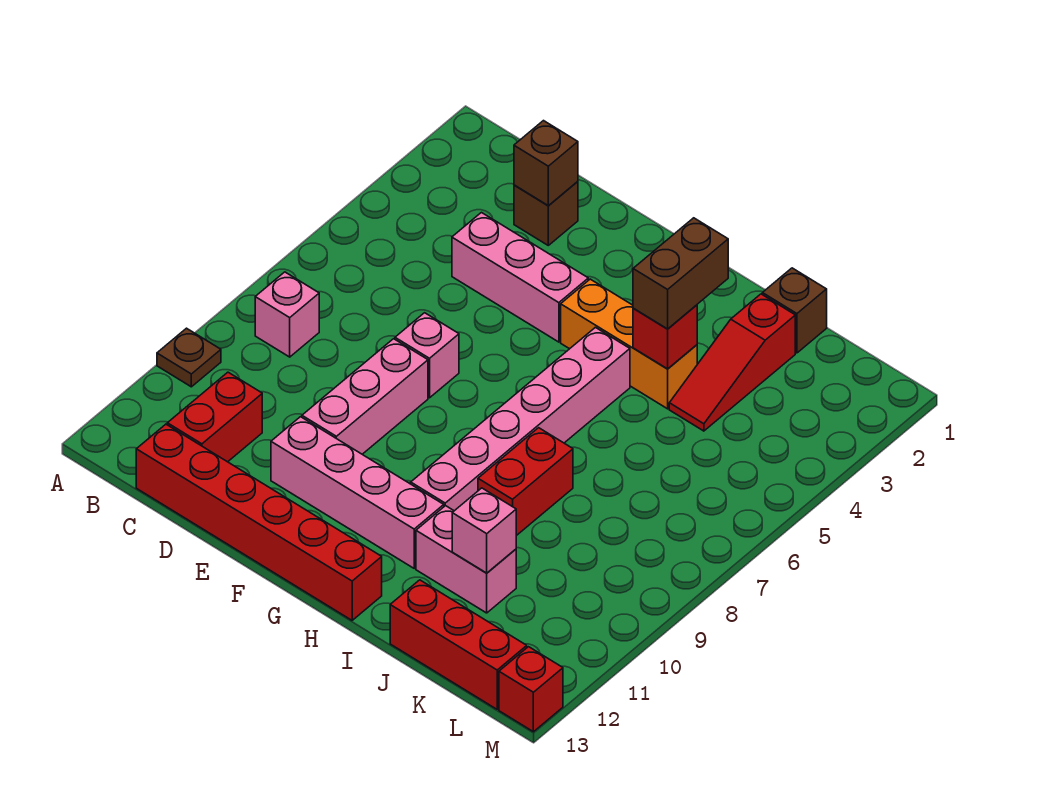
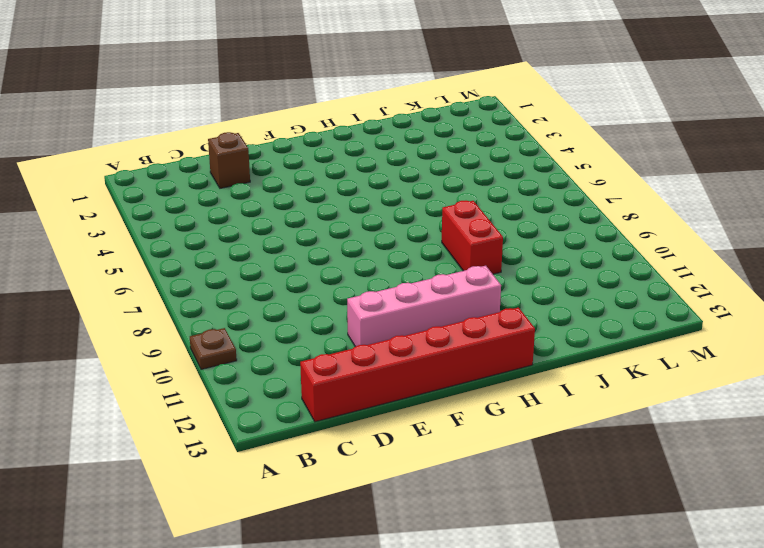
none -> pink brick B8 level 1
none -> red brick C11:C12 level 1
none -> pink brick D4:F4 level 1

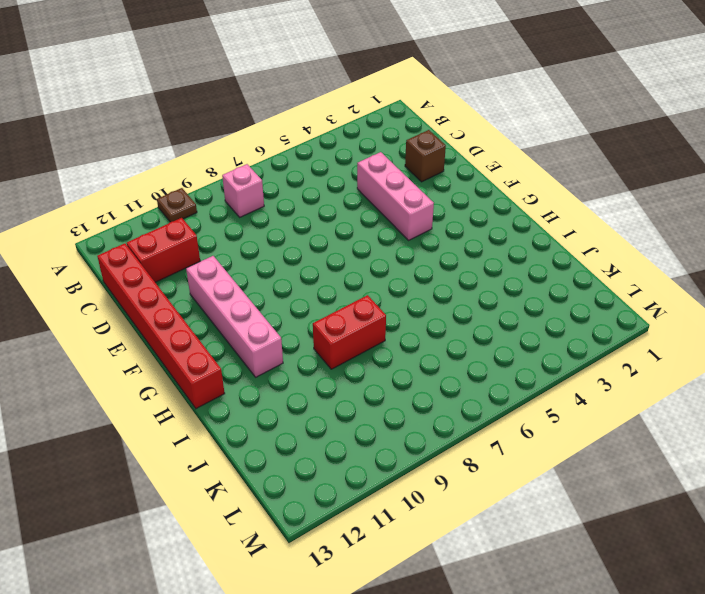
none -> pink brick E7 level 1
none -> pink brick E8:E10 level 1
none -> orange brick G4:I4 level 1

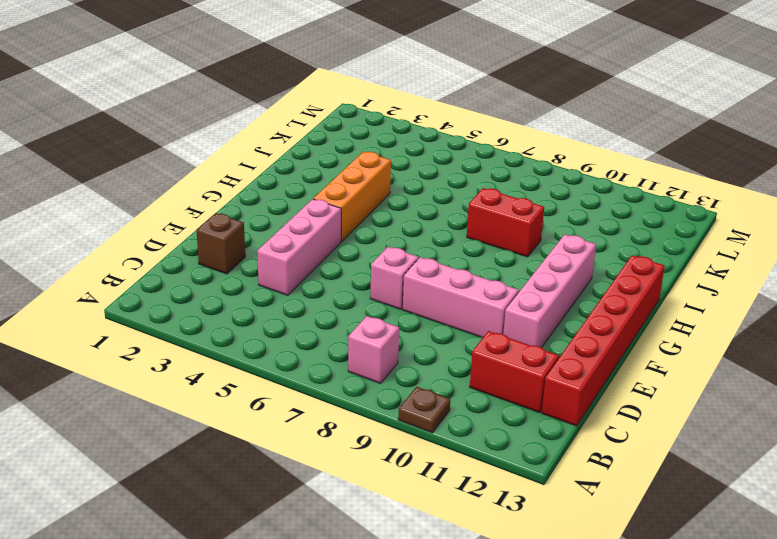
none -> pink brick H5:H10 level 1
none -> pink brick I11:J11 level 1
none -> brown brick J1 level 1

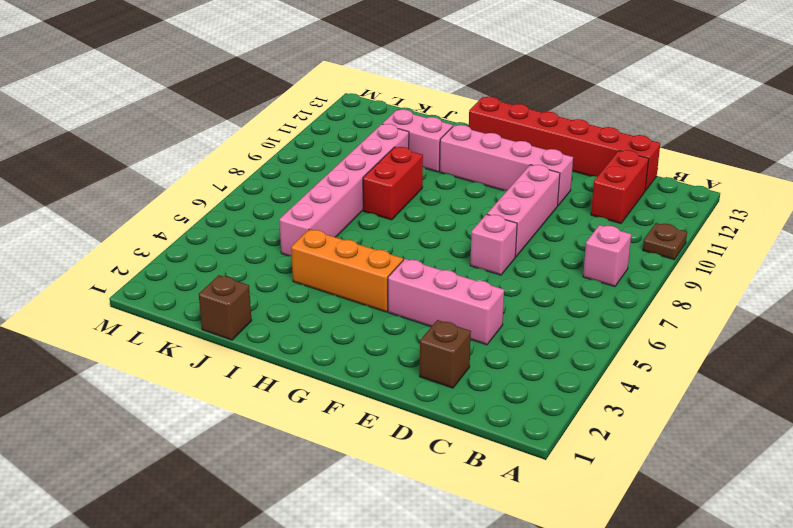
pink brick J5:J10 level 1 -> pink brick H5:H10 level 1
none -> red slope J2:J4 level 1 top 2
none -> red brick J13:L13 level 1
none -> red brick M13 level 1

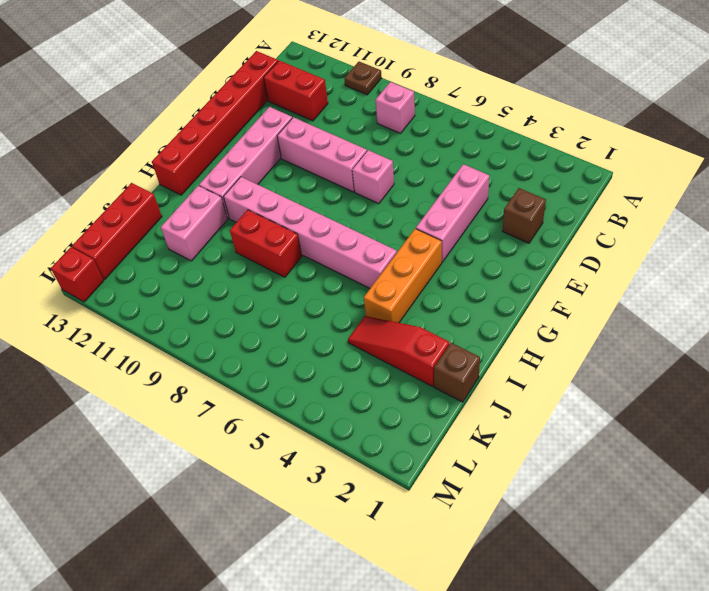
none -> brown brick D2 level 2
none -> red brick I4 level 2
none -> pink brick J11 level 2

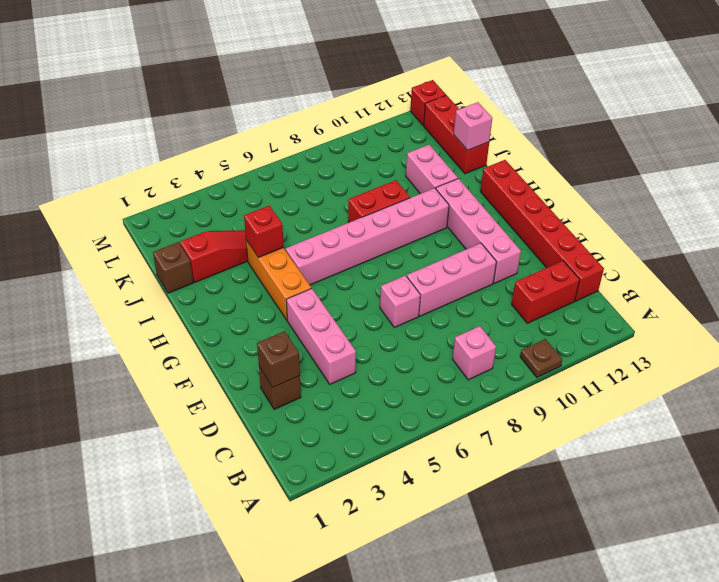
pink brick J13 level 2 -> pink brick J11 level 2
none -> brown brick I3:I4 level 3

